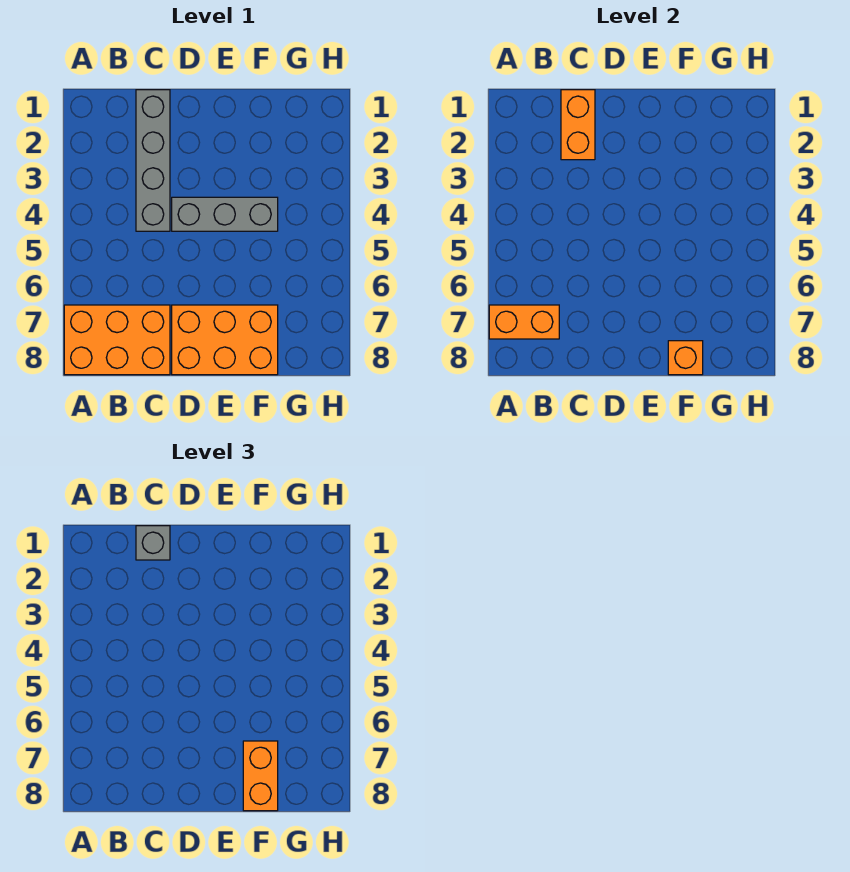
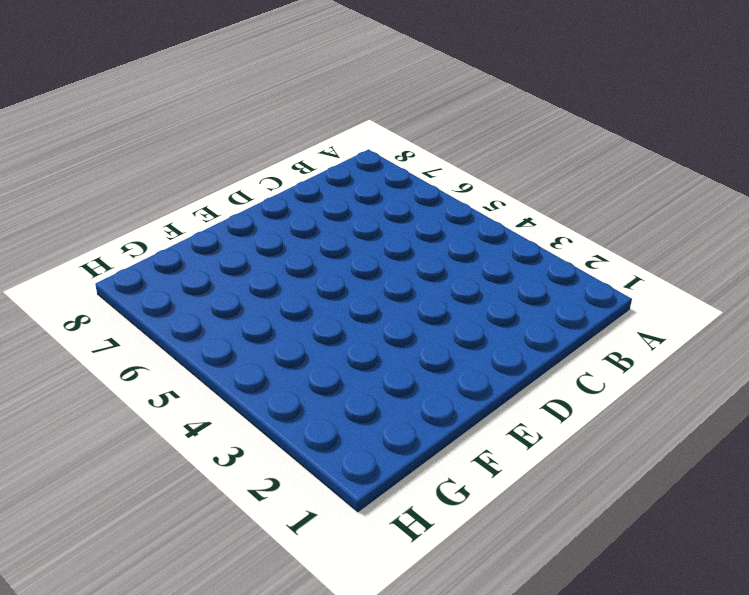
none -> orange brick A7:C8 level 1
none -> grey brick C1:C4 level 1

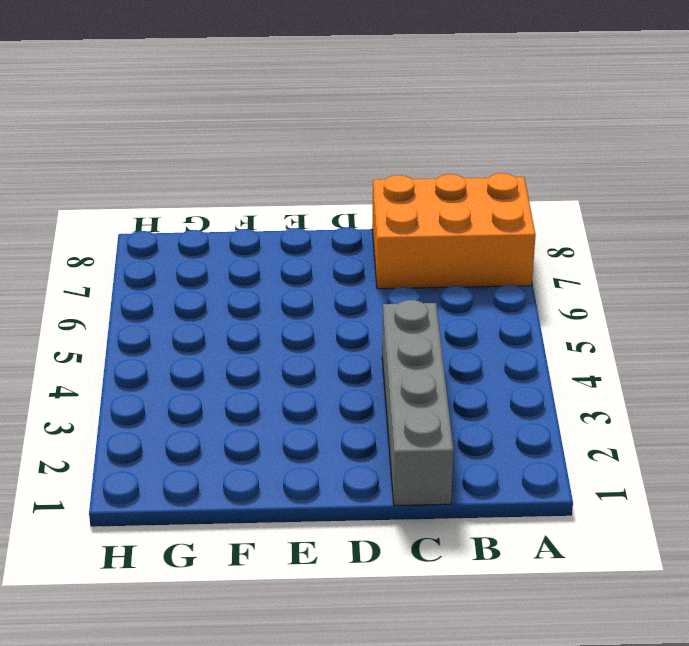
none -> grey brick D4:F4 level 1
none -> orange brick D7:F8 level 1

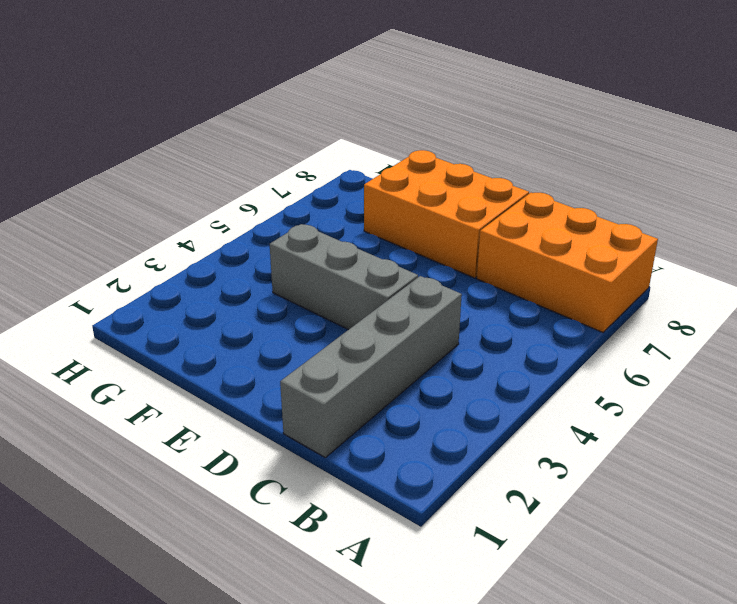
none -> orange brick A7:B7 level 2
none -> orange brick C1:C2 level 2

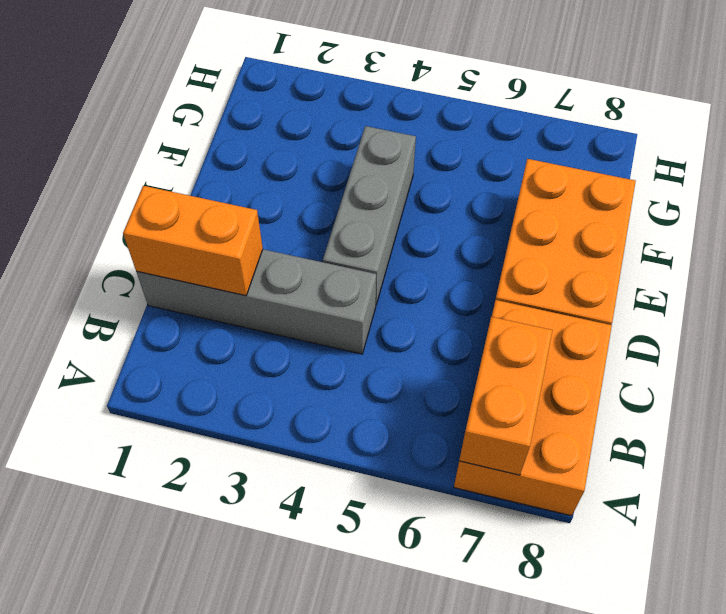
none -> orange brick F8 level 2
none -> grey brick C1 level 3

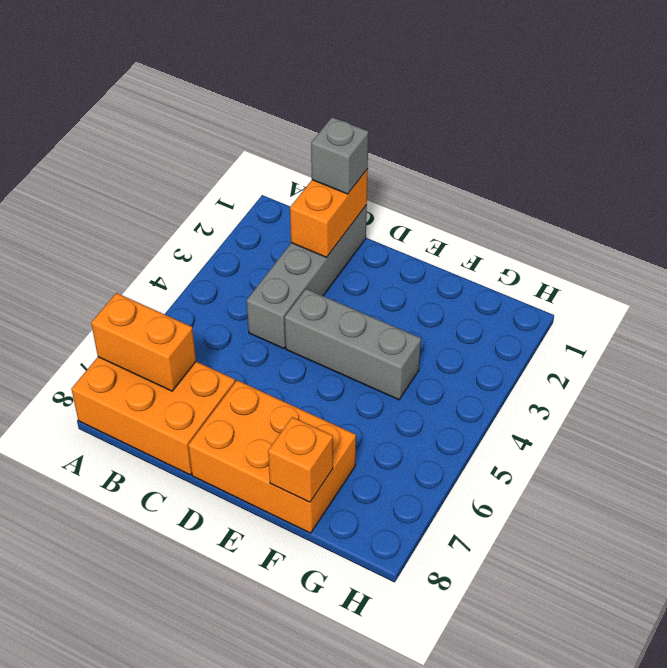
none -> orange brick F7:F8 level 3

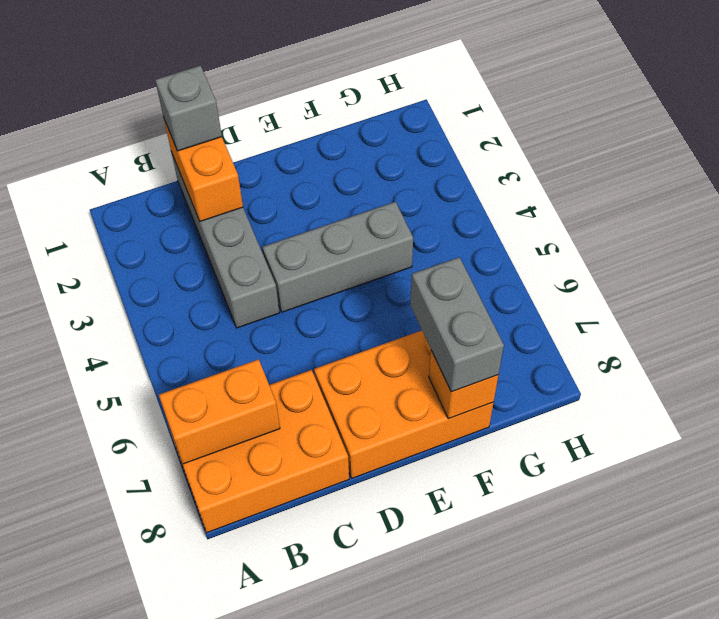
grey brick F7:F8 level 3 -> orange brick F7:F8 level 3

